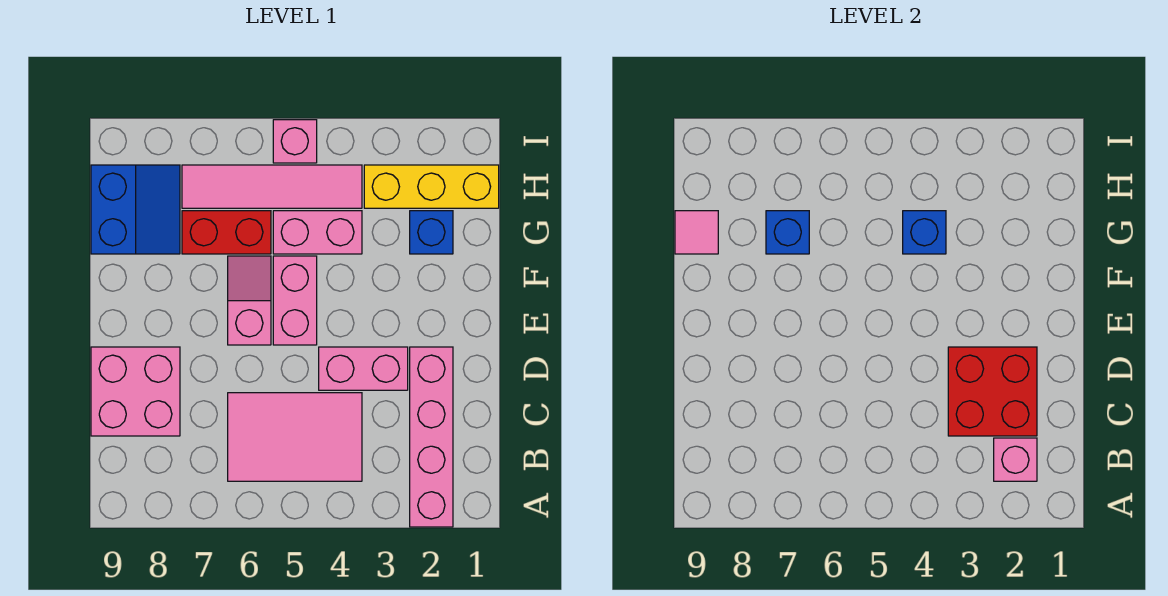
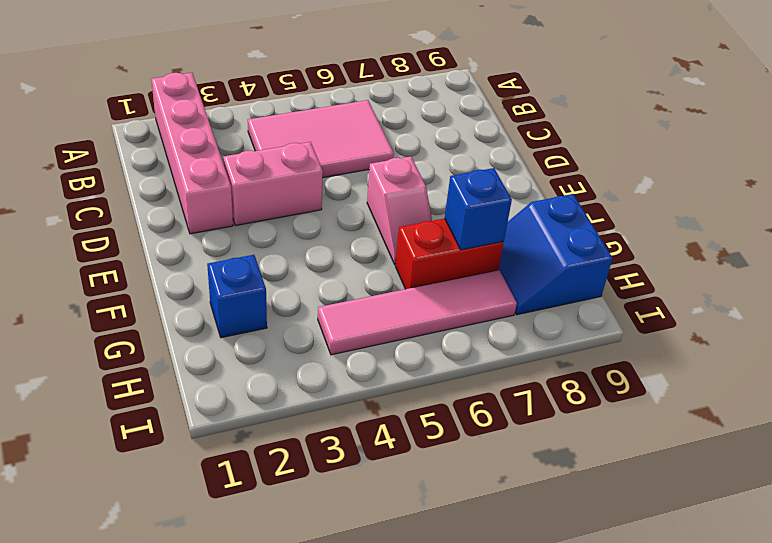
none -> pink brick C8:D9 level 1
none -> pink brick E5:F5 level 1
none -> pink brick G4:G5 level 1

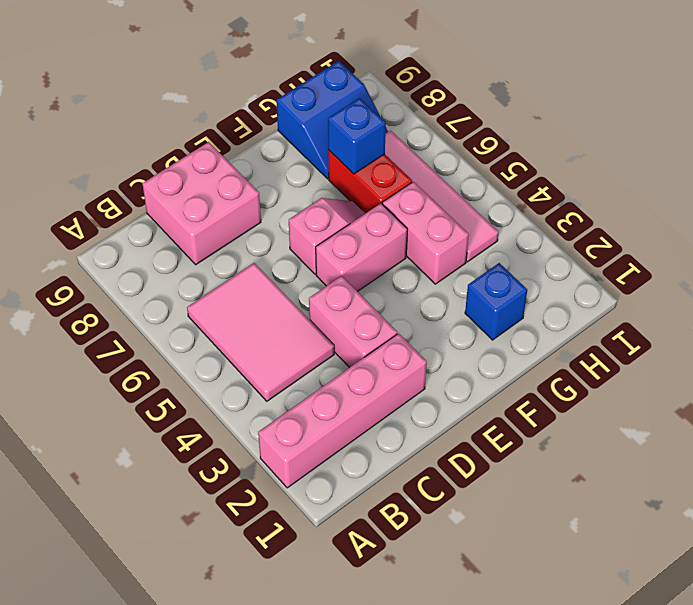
none -> yellow brick H1:H3 level 1
none -> pink brick I5 level 1
none -> pink brick B2 level 2

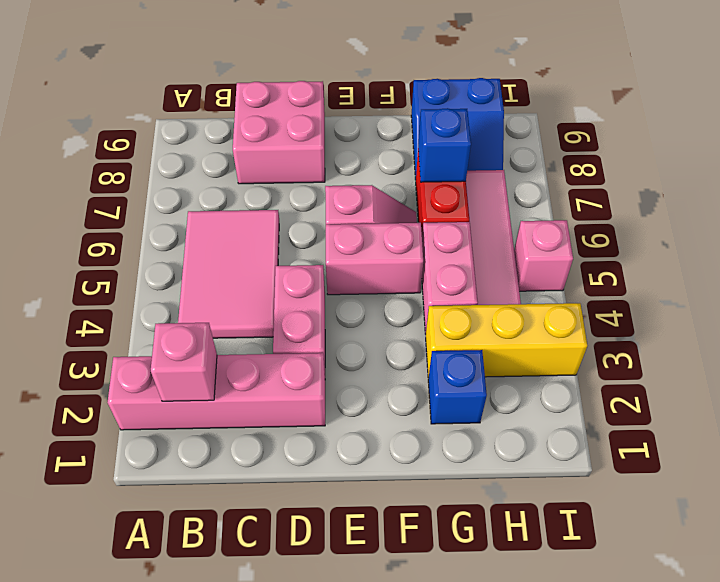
yellow brick G3:I3 level 1 -> yellow brick H1:H3 level 1
none -> red brick C2:D3 level 2
none -> blue brick G4 level 2
none -> pink tile G9 level 2

